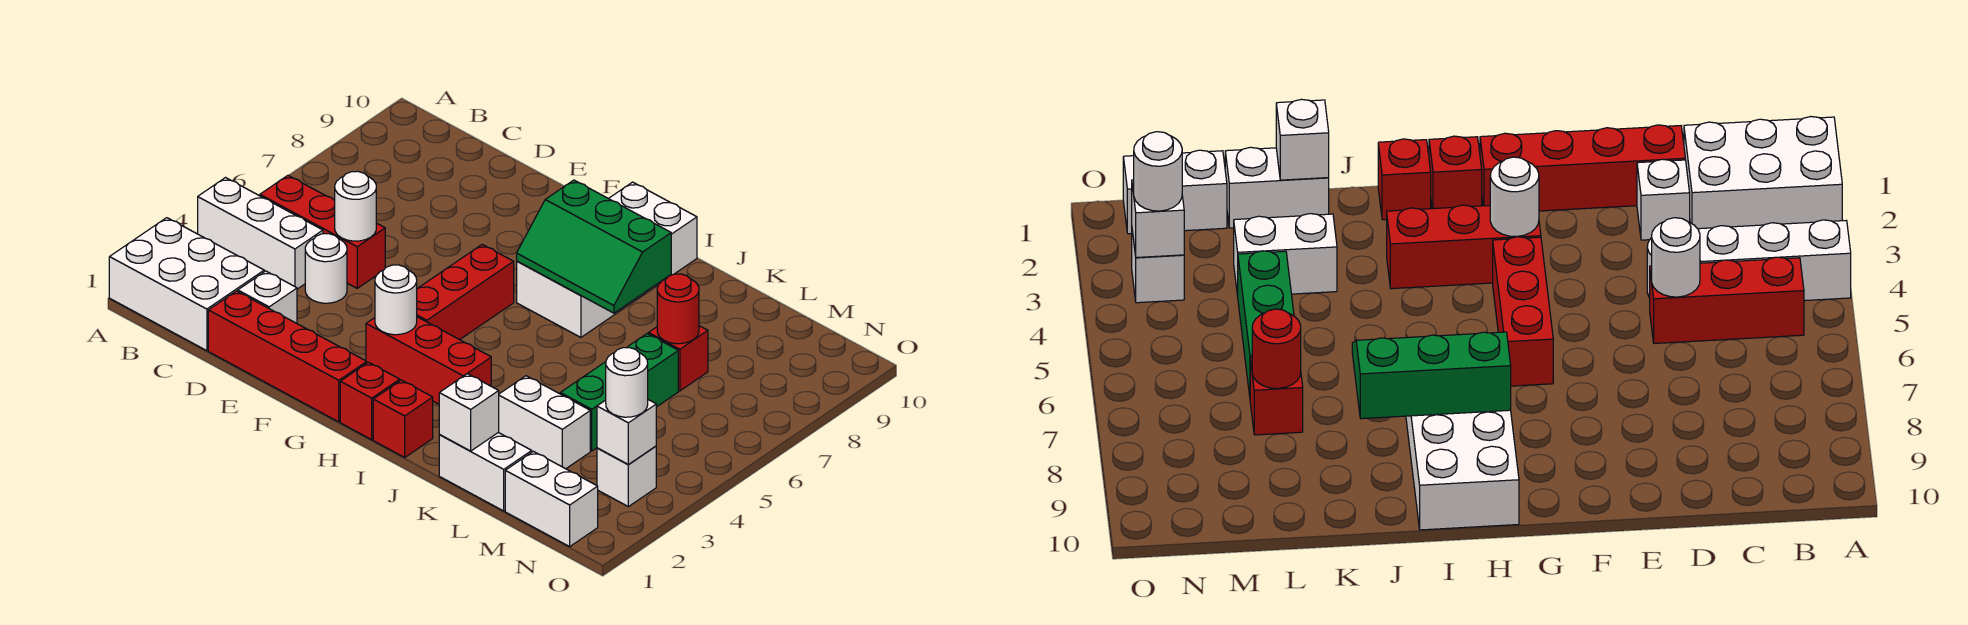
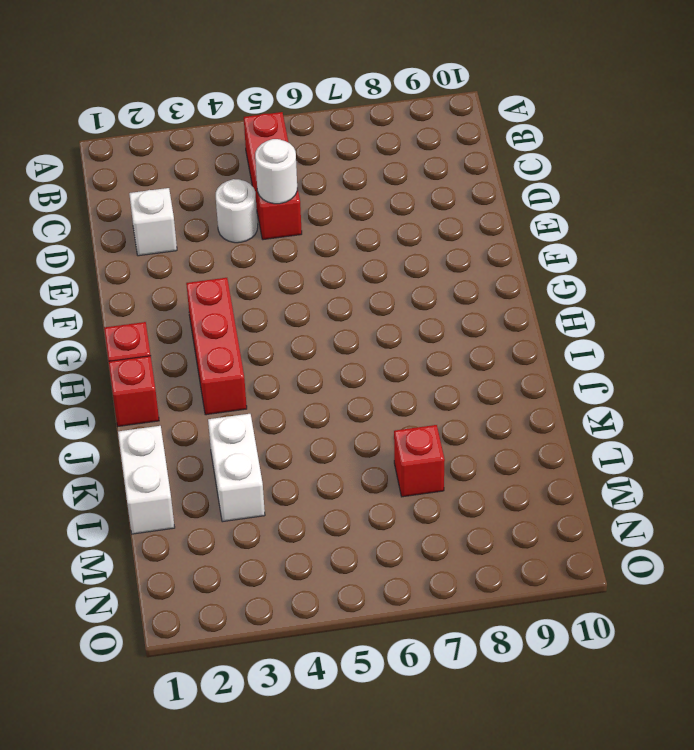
none -> white brick A1:C2 level 1
none -> white brick A4:C4 level 1
none -> red brick D1:G1 level 1

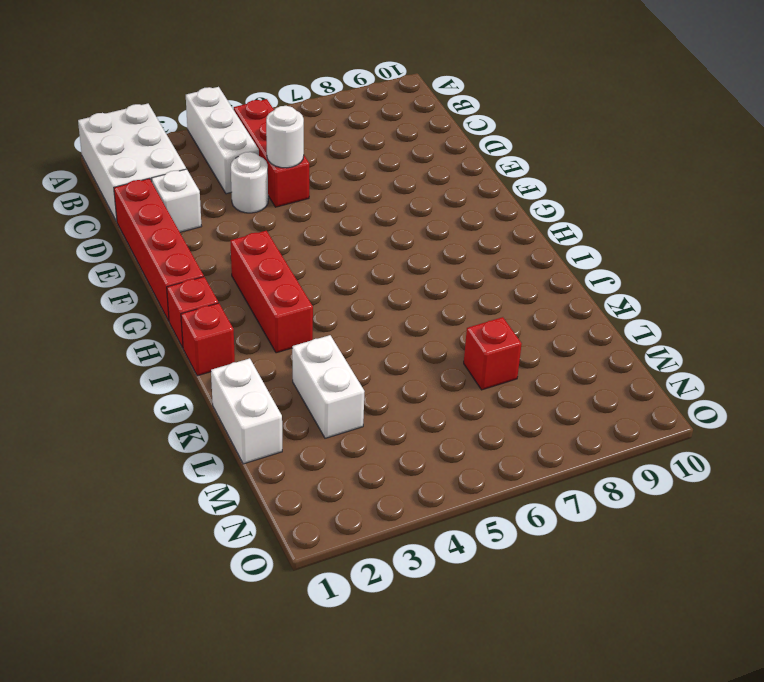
none -> red brick G4:G6 level 1
none -> white brick H7:I10 level 1
none -> green brick L4:L6 level 1

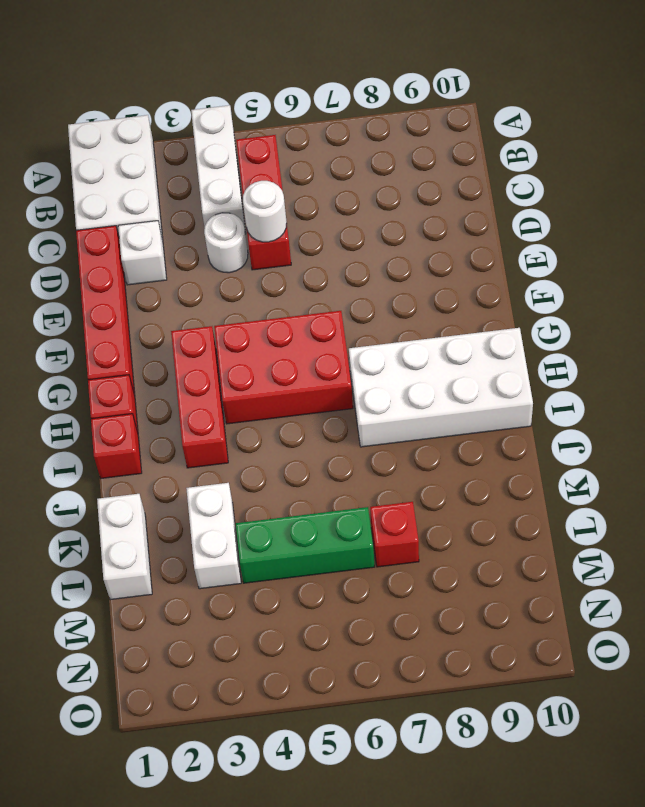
red brick G4:H6 level 1 -> red brick G4:G6 level 1
none -> white brick M1:N1 level 1
none -> white brick N3 level 1
none -> white round brick G3 level 2

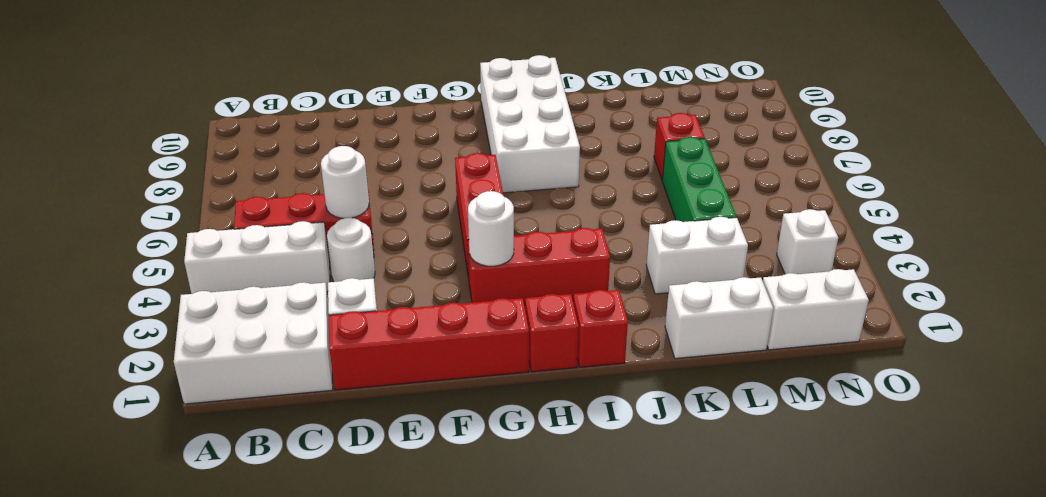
none -> green slope H7:J8 level 2 top 8
none -> white brick K1 level 2
none -> red round brick L7 level 2

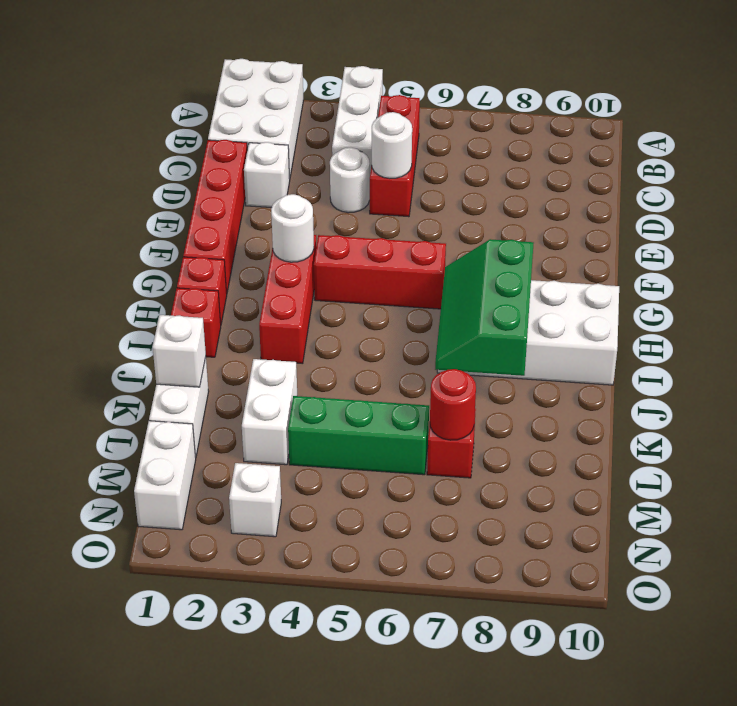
none -> white brick N3 level 2
none -> white round brick N3 level 3

